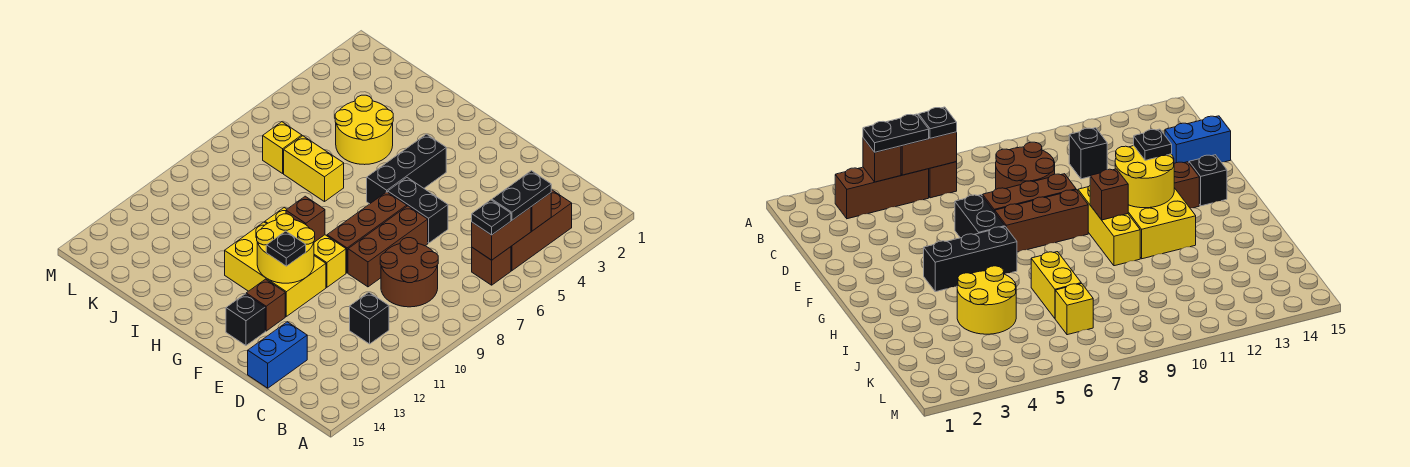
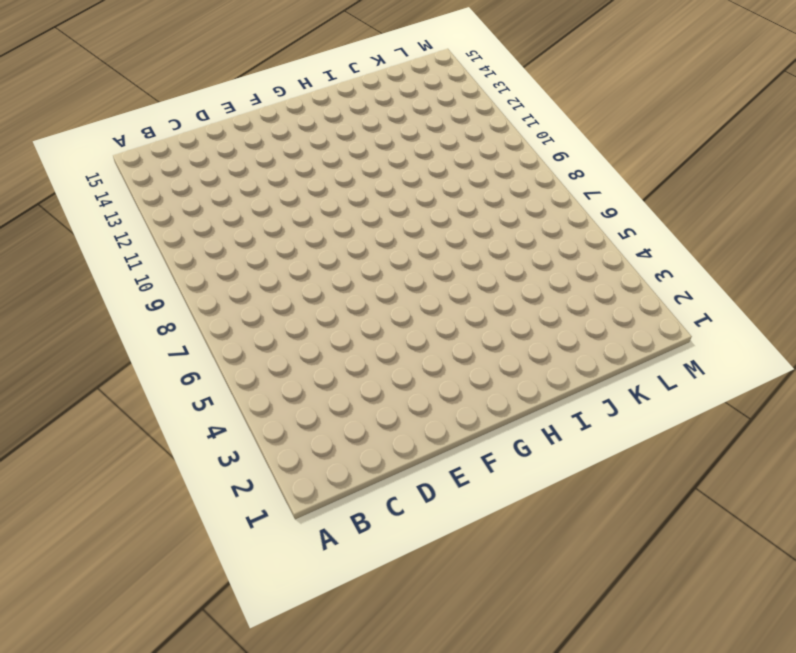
none -> brown brick B3:B5 level 1
none -> brown brick B6 level 1
none -> brown round brick C8:D9 level 1

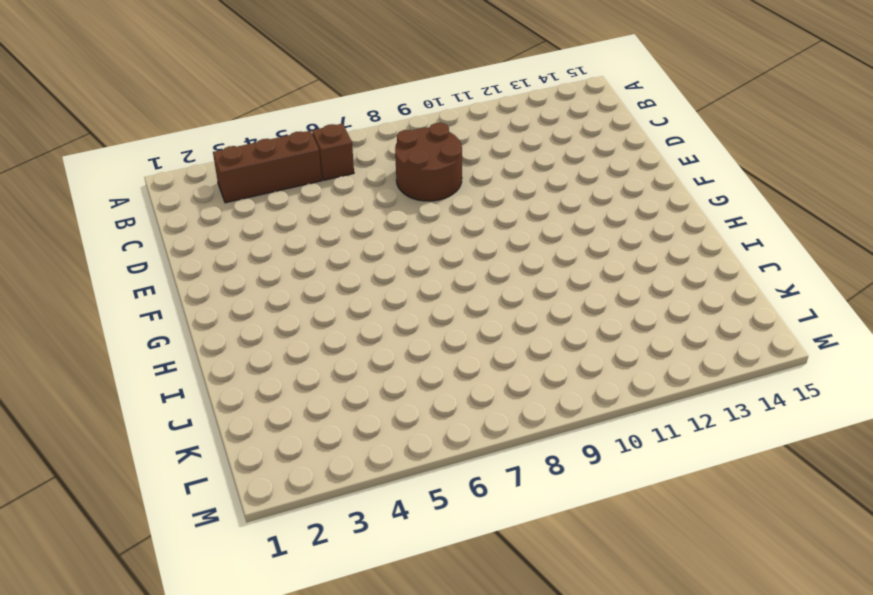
none -> black brick C11 level 1
none -> blue brick D14:D15 level 1
none -> black brick E6:F6 level 1

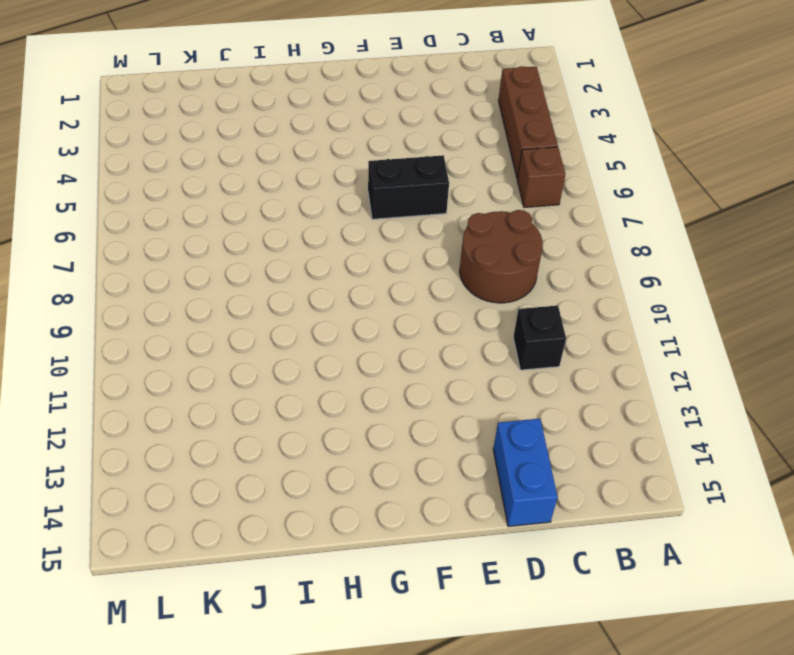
none -> brown brick E7:E9 level 1
none -> brown brick F7:F9 level 1
none -> yellow brick F10:H10 level 1

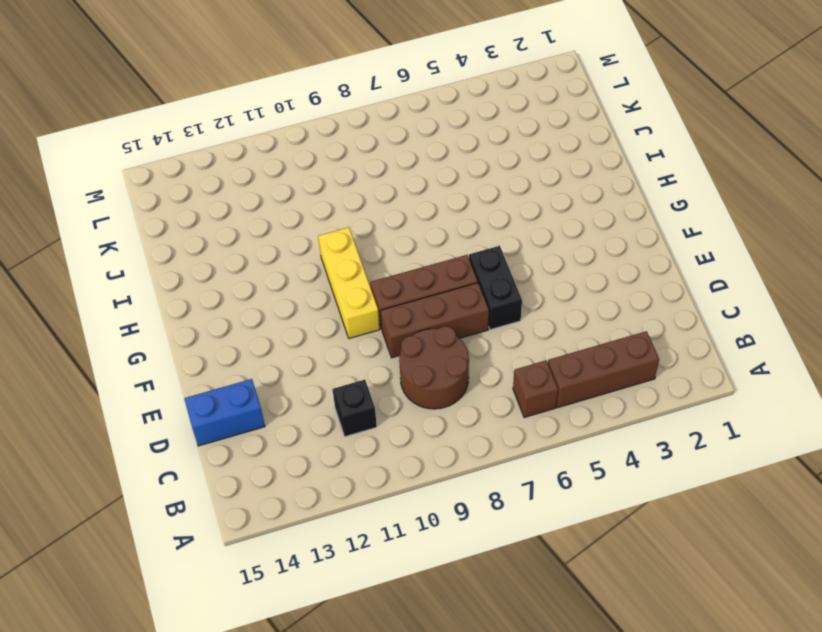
none -> yellow brick F11:H12 level 1
none -> brown brick F13 level 1
none -> black brick F14 level 1

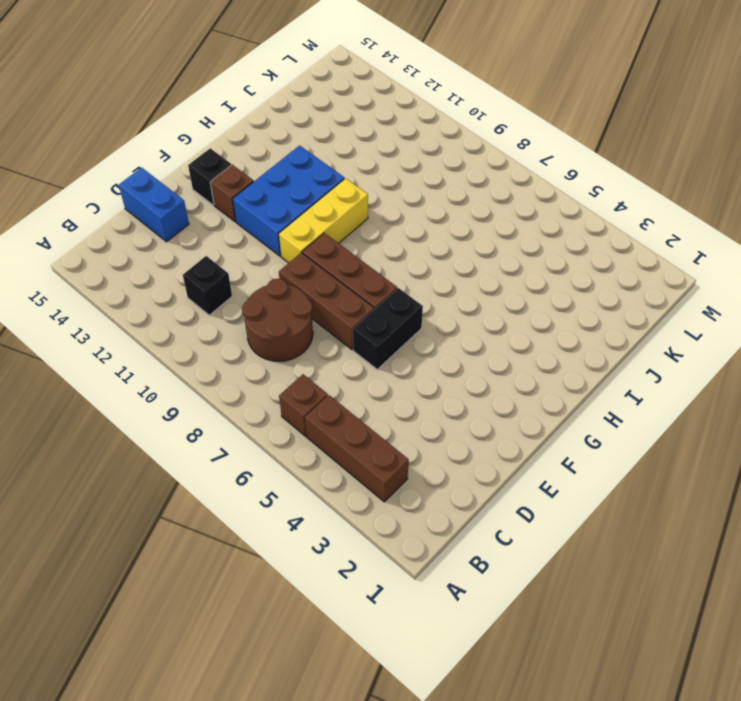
blue brick F11:H12 level 1 -> yellow brick F11:H12 level 1
none -> black brick G4:G6 level 1
none -> yellow round brick I4:J5 level 1
none -> yellow brick I7:J7 level 1

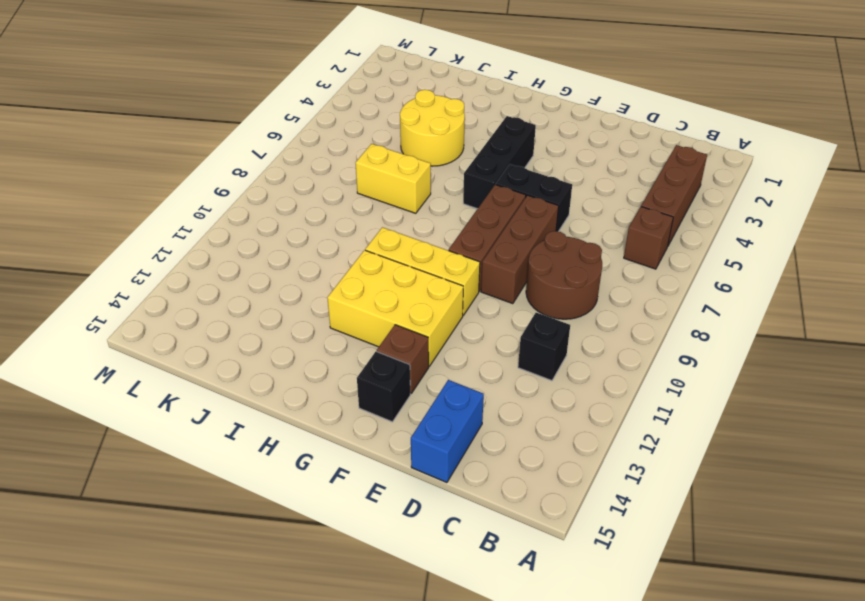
none -> yellow brick K7 level 1
none -> brown brick B4 level 2
none -> brown brick B5:B6 level 2

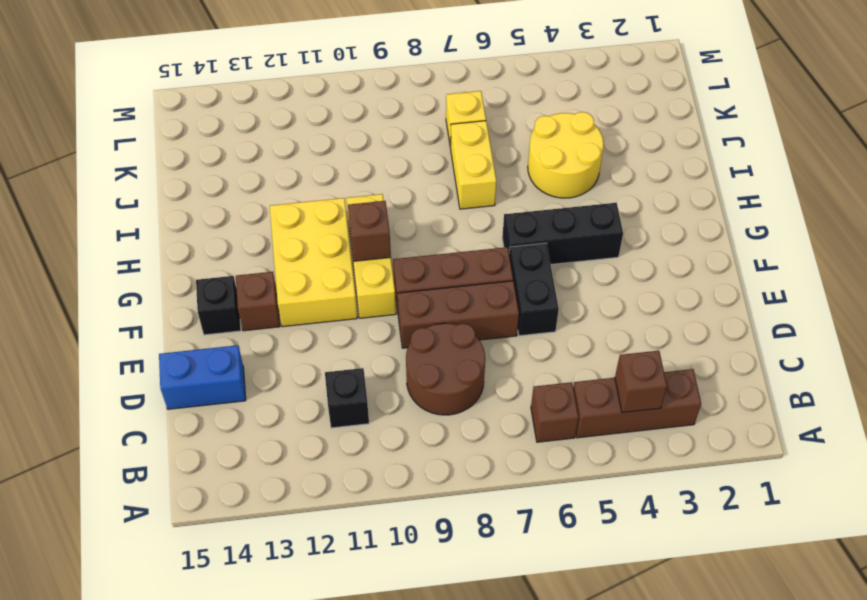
none -> brown brick B5:B6 level 2
none -> yellow round brick F11:G12 level 2
none -> black plate B4:B5 level 3

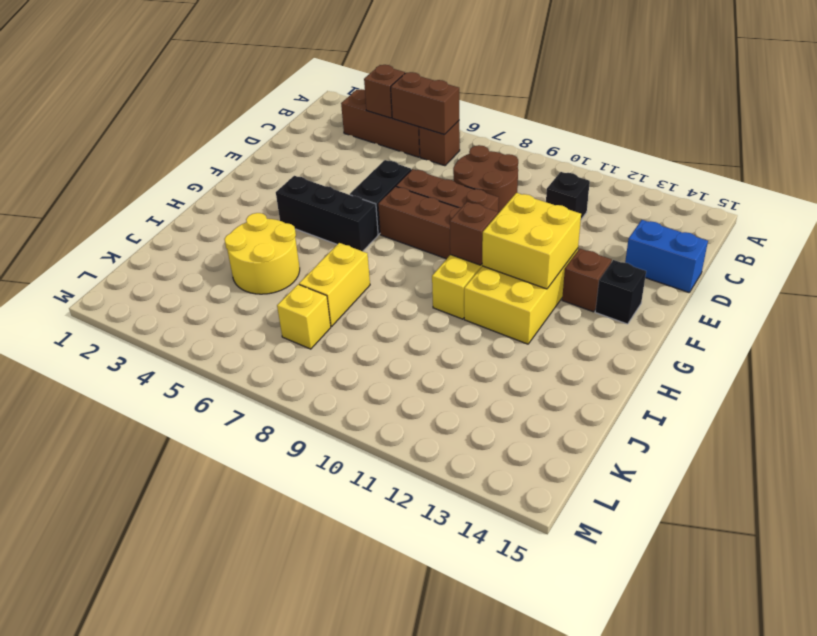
yellow brick F11:G12 level 2 -> yellow round brick F11:G12 level 2
none -> black plate B4:B5 level 3
none -> black plate B6 level 3
none -> black plate F12 level 3

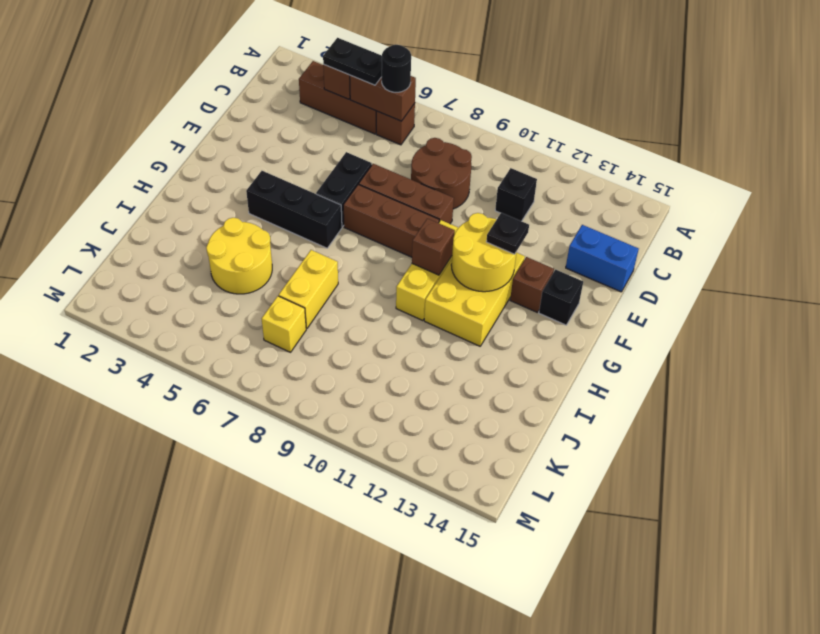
black round brick B6 level 3 -> black plate B6 level 3

